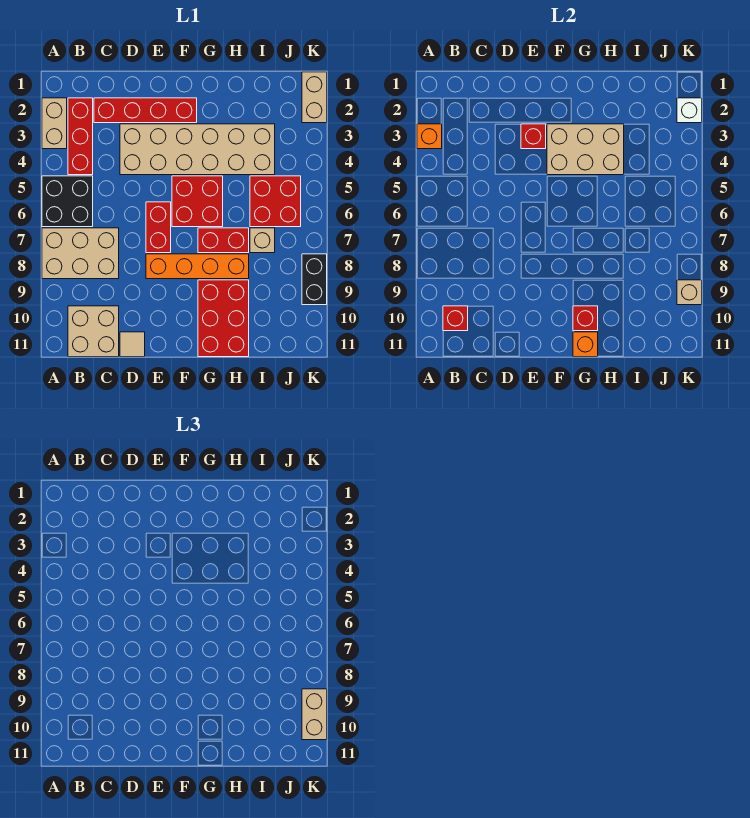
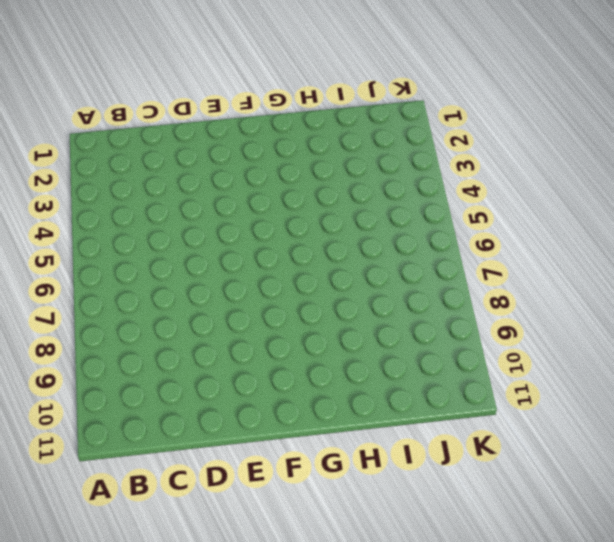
none -> tan brick A2:A3 level 1
none -> black brick A5:B6 level 1
none -> tan brick A7:C8 level 1

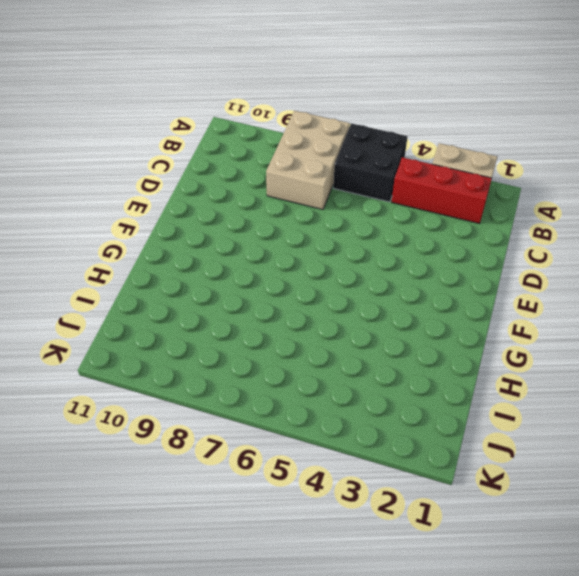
none -> tan brick B10:C11 level 1
none -> red brick C2:F2 level 1
none -> tan brick D3:I4 level 1

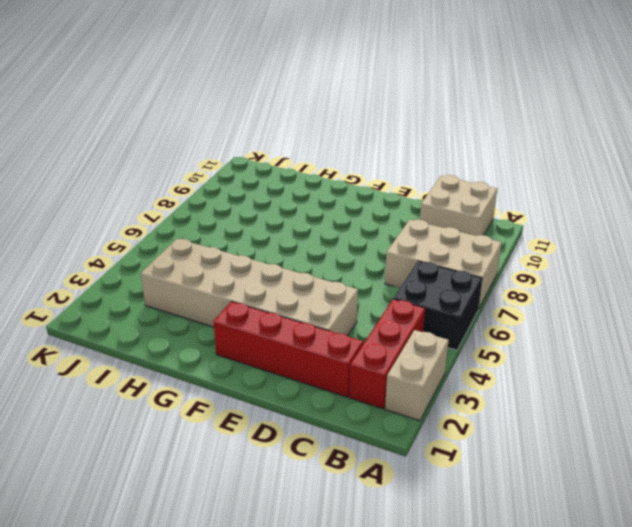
none -> tan tile D11 level 1
none -> red brick E6:E7 level 1
none -> orange brick E8:H8 level 1

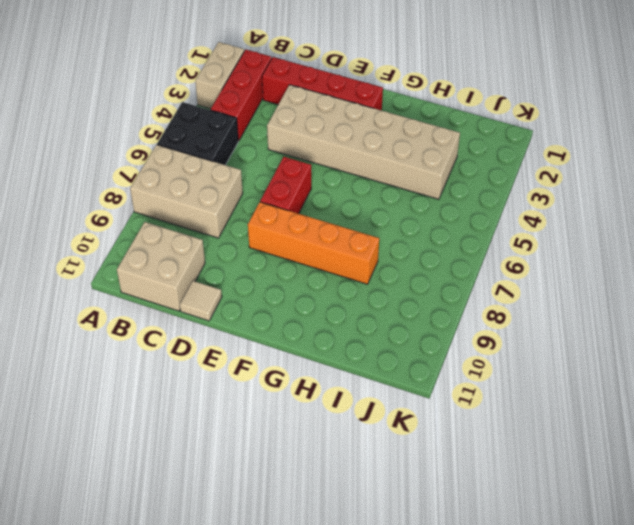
none -> red brick F5:G6 level 1
none -> red brick G7:H7 level 1
none -> red brick G9:H11 level 1

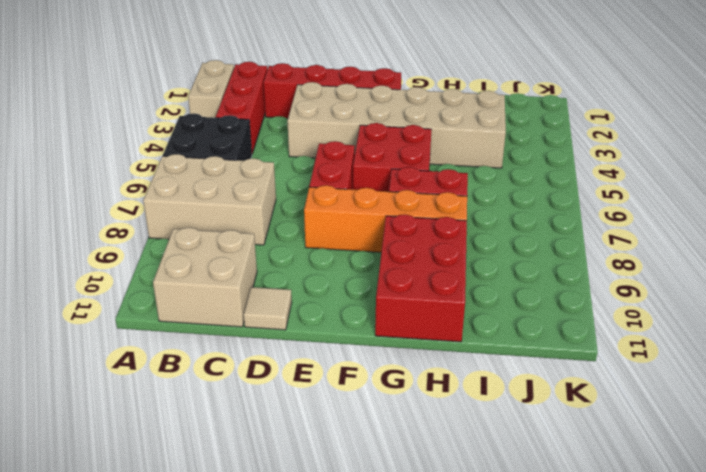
none -> red brick I5:J6 level 1
none -> tan brick I7 level 1
none -> tan brick K1:K2 level 1

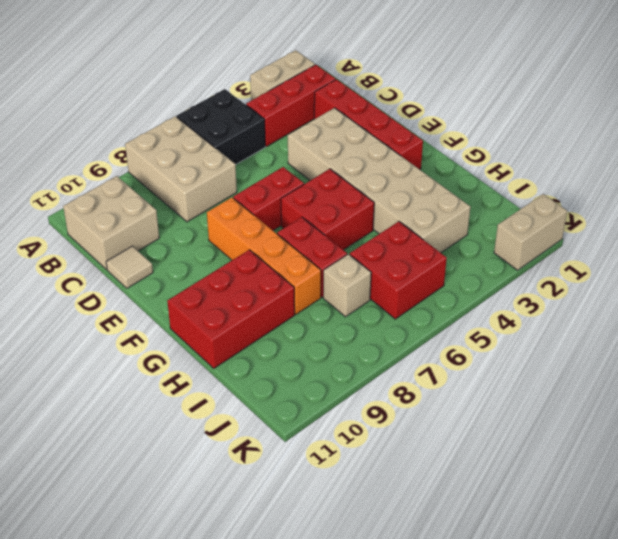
none -> black brick K8:K9 level 1
none -> orange brick A3 level 2
none -> red brick B10 level 2

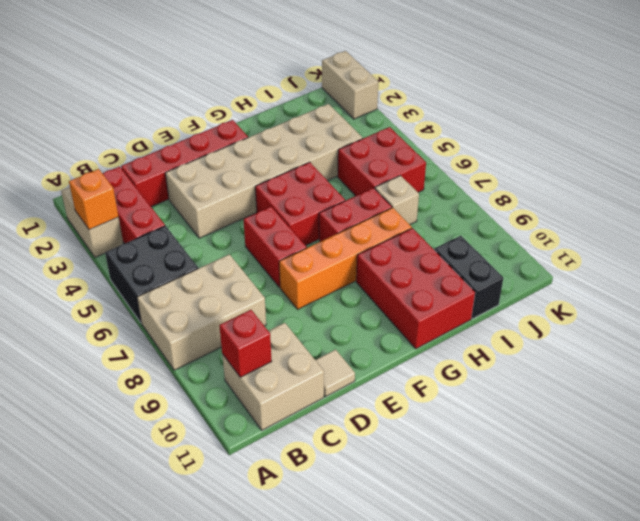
black brick I10:I11 level 1 -> black brick K8:K9 level 1
none -> red brick E3 level 2
none -> tan brick F3:H4 level 2
none -> red brick G10 level 2

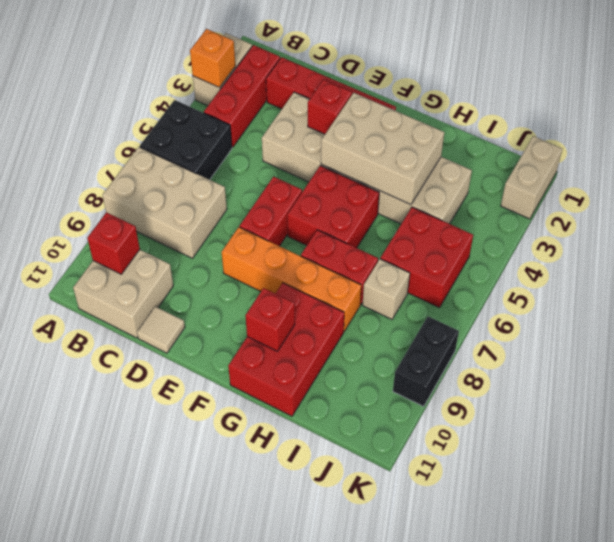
none -> orange brick G11 level 2
none -> white brick K2 level 2
none -> tan brick K9 level 2

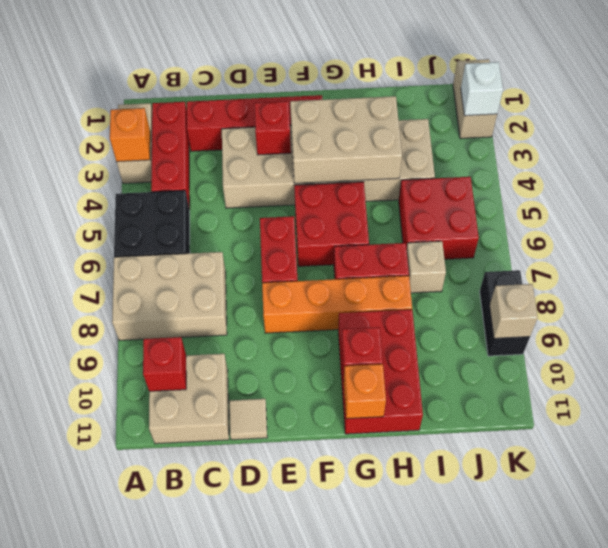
none -> tan brick K9:K10 level 3

